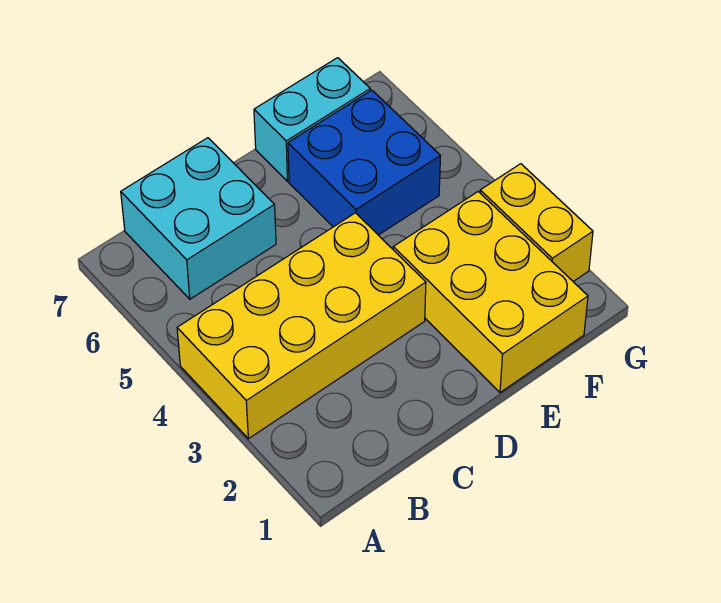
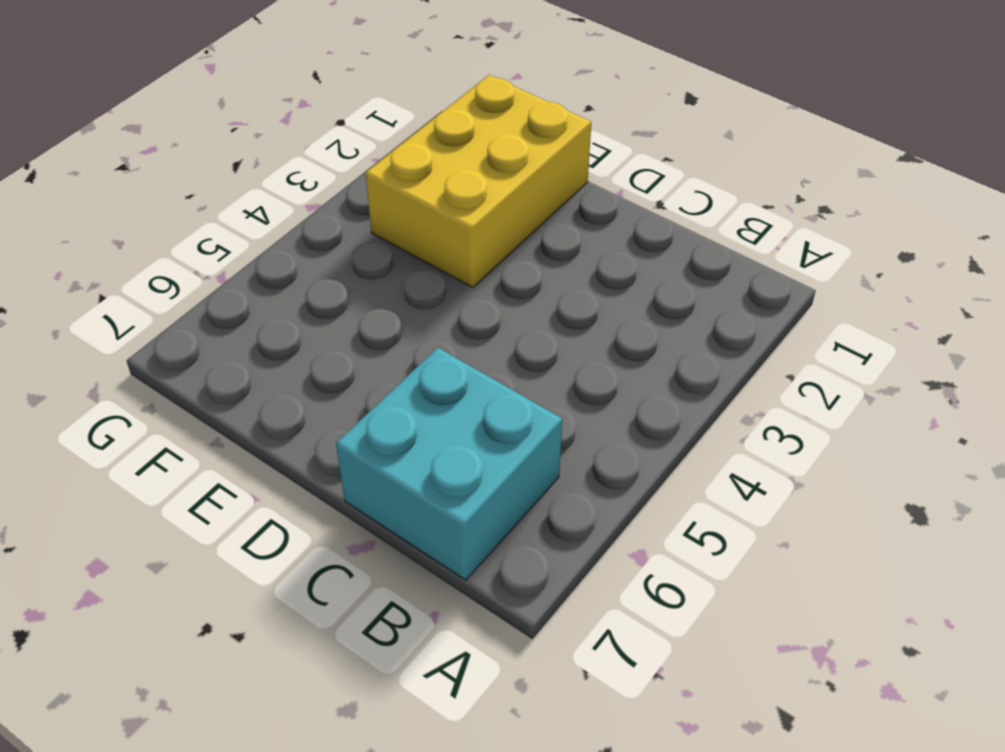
none -> yellow brick A3:D4 level 1
none -> blue brick E5:F6 level 1

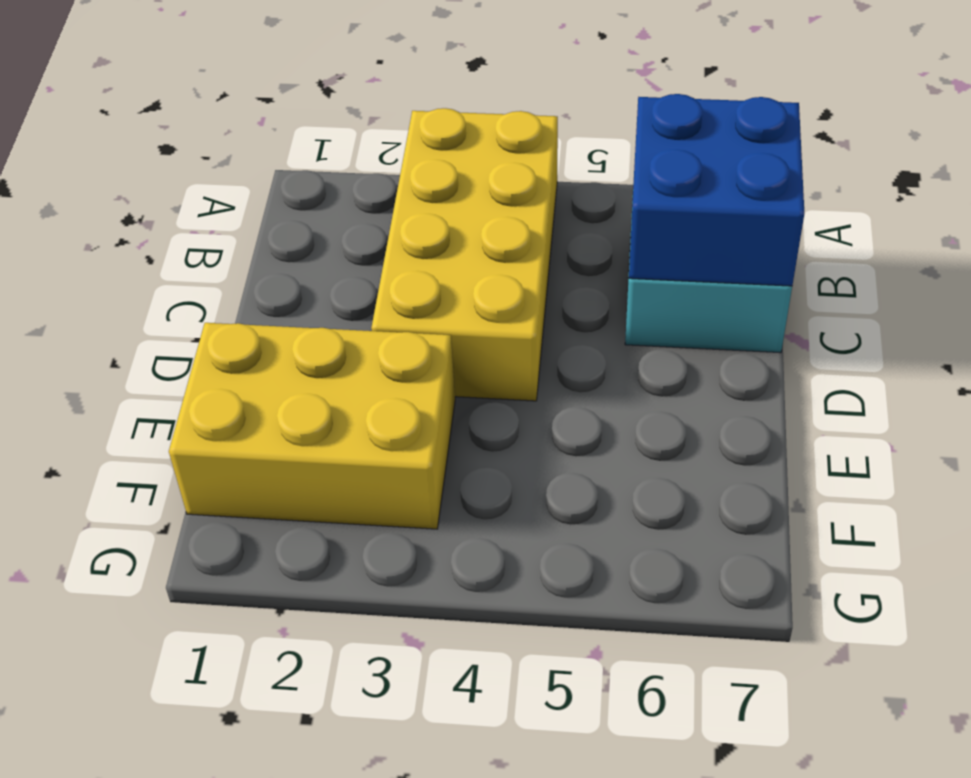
blue brick B6:C7 level 2 -> blue brick E5:F6 level 1
none -> cyan brick E7:F7 level 1
none -> yellow brick G2:G3 level 1

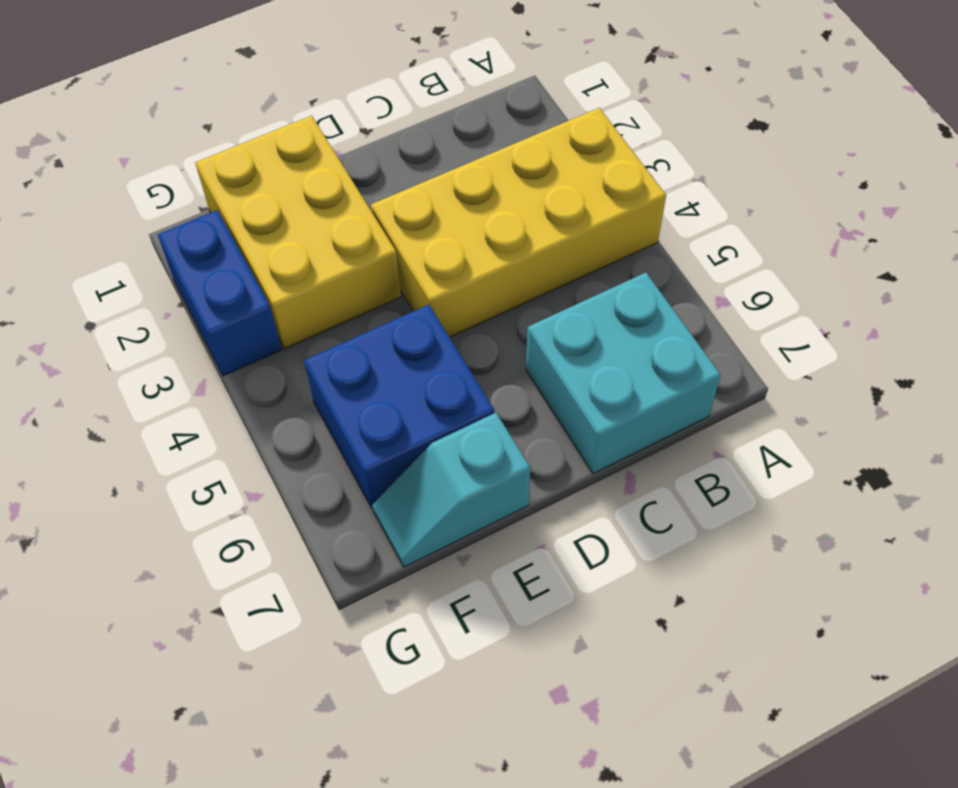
cyan slope E7:F7 level 1 top E -> cyan brick E7:F7 level 1
blue brick G2:G3 level 1 -> yellow brick G2:G3 level 1

